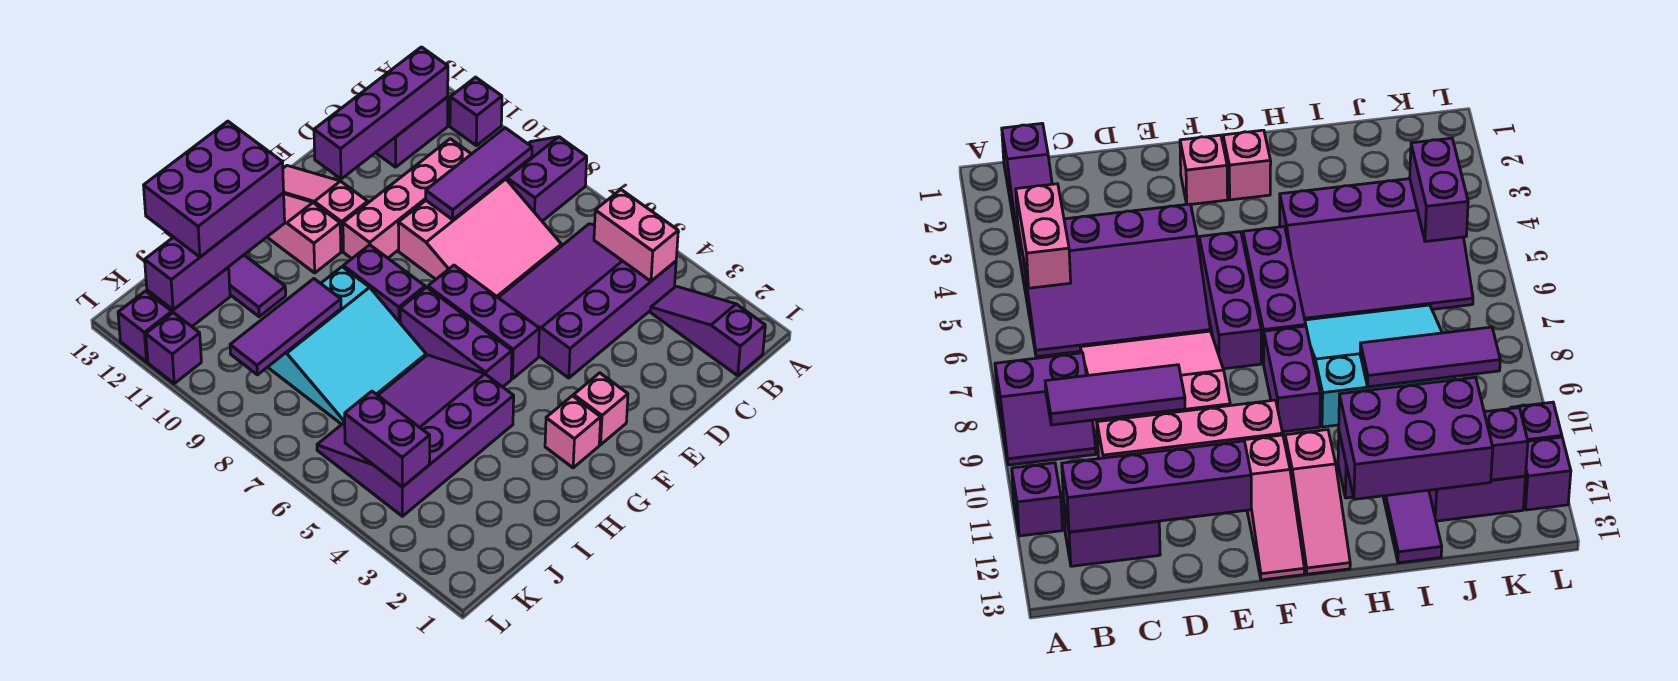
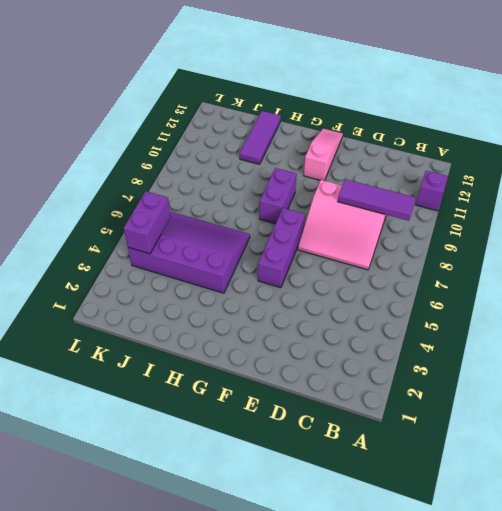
none -> purple slope A8:B9 level 1 top 8
none -> purple slope B1:B3 level 1 top 1
none -> purple slope B4:E6 level 1 top 4

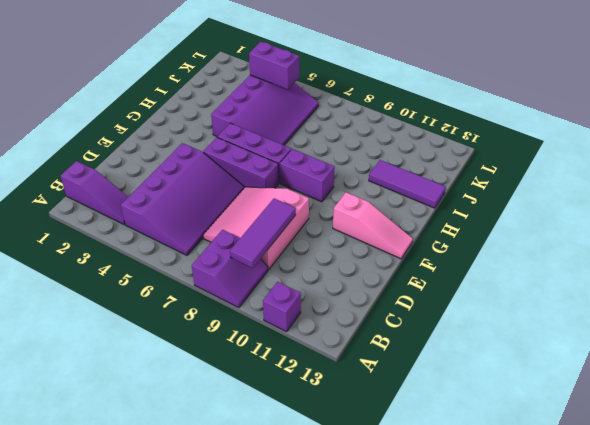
none -> purple brick B12:C12 level 1
none -> pink brick C10:F10 level 1
none -> pink brick F2 level 1

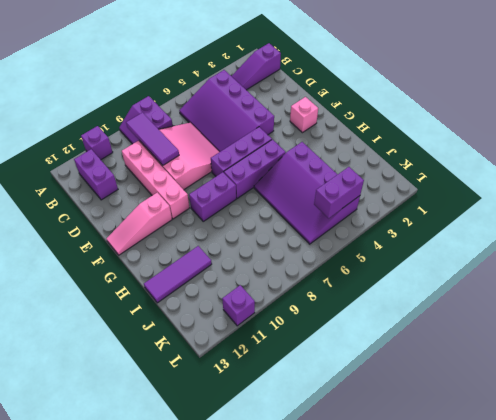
none -> pink brick G2 level 1
none -> pink slope G11:G13 level 1 top 11
none -> cyan slope H7:J9 level 1 top 9

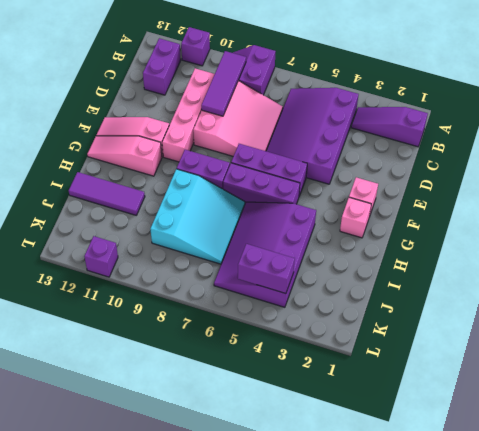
none -> purple brick J12:K12 level 1
none -> purple brick L12 level 1
none -> pink brick B4:B5 level 2

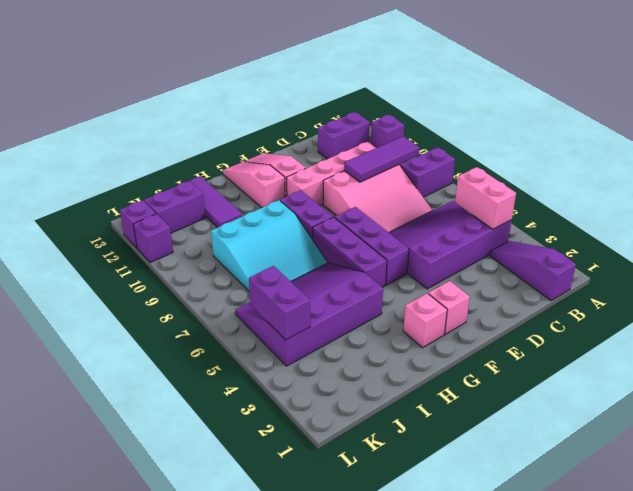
none -> purple brick B12:E12 level 2
none -> purple brick H12:K12 level 2
none -> purple tile I9:K9 level 2

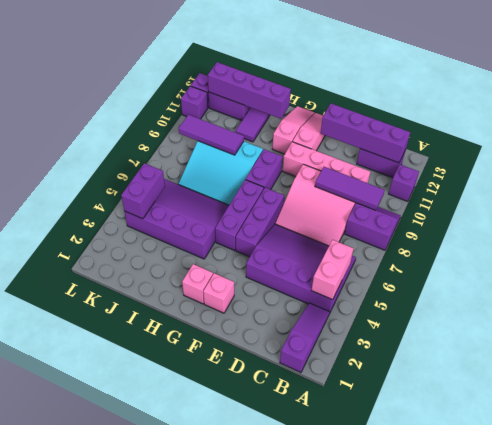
none -> purple brick H12:J13 level 3

